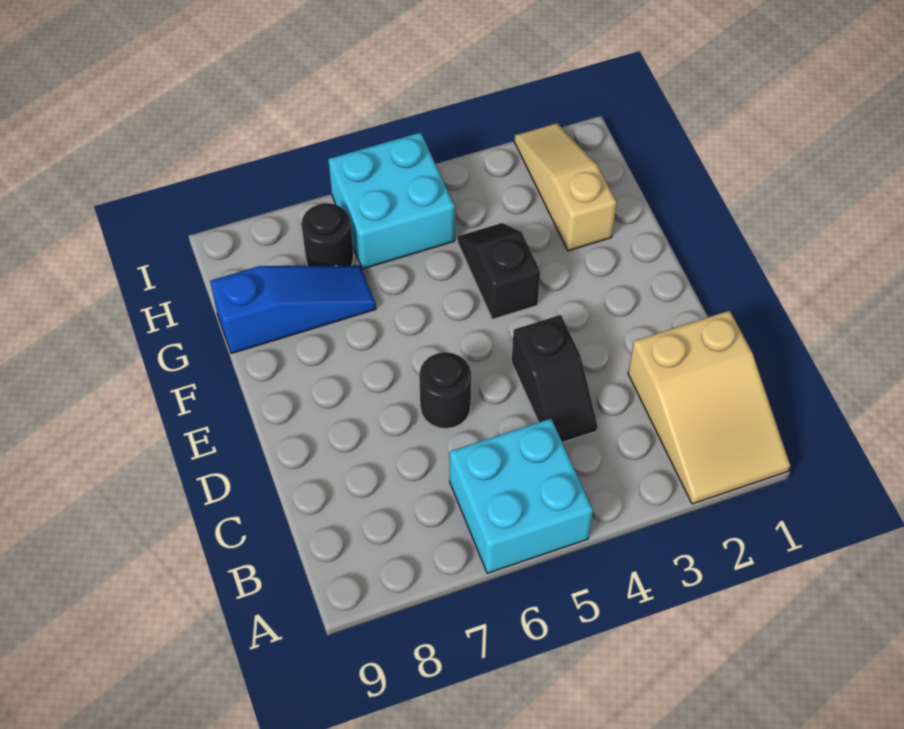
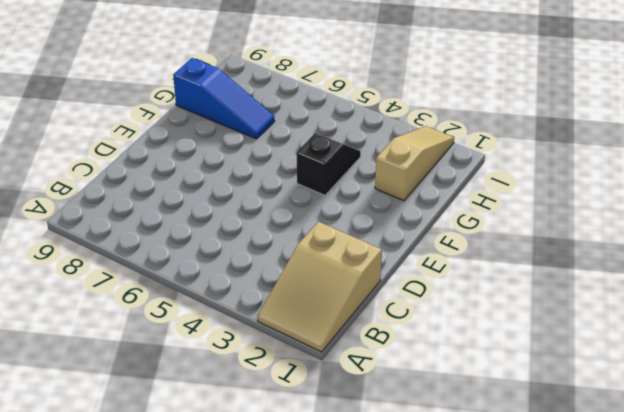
none -> cyan brick A5:B6 level 1
none -> black slope C4:D4 level 1 top D

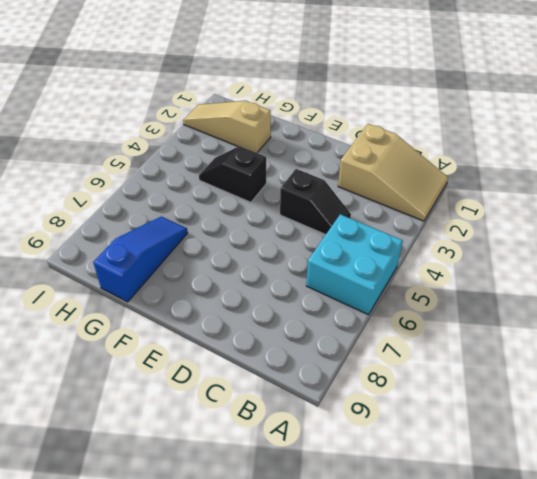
none -> black round brick D6 level 1
none -> cyan brick H5:I6 level 1

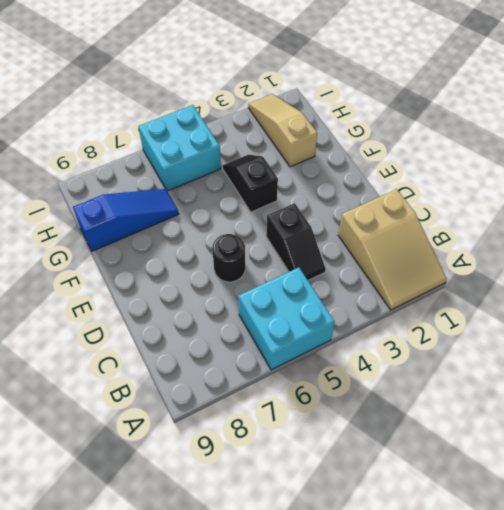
none -> black round brick H7 level 1

